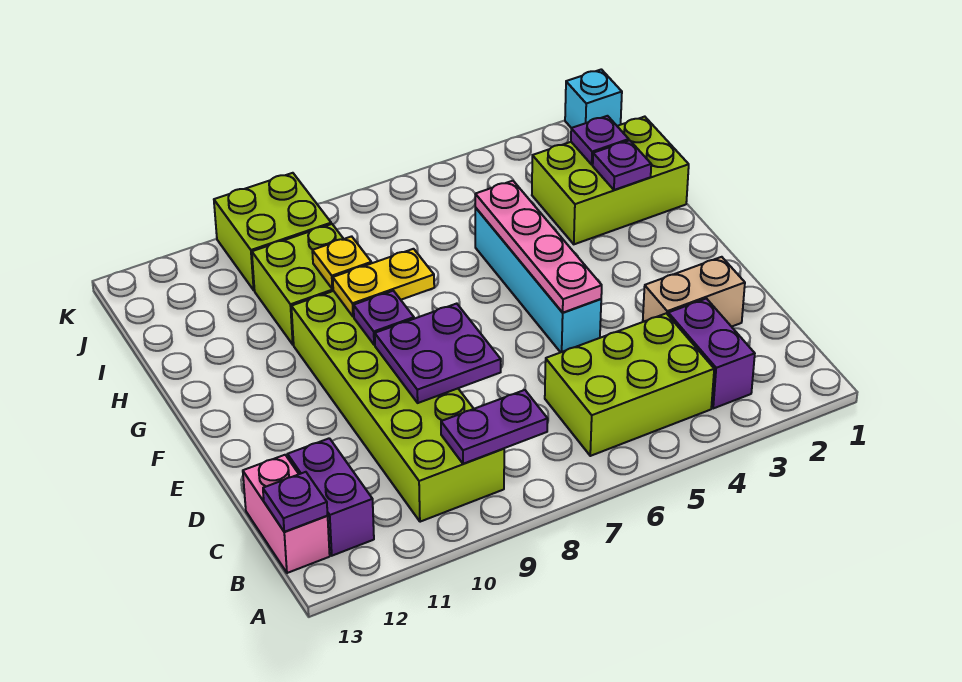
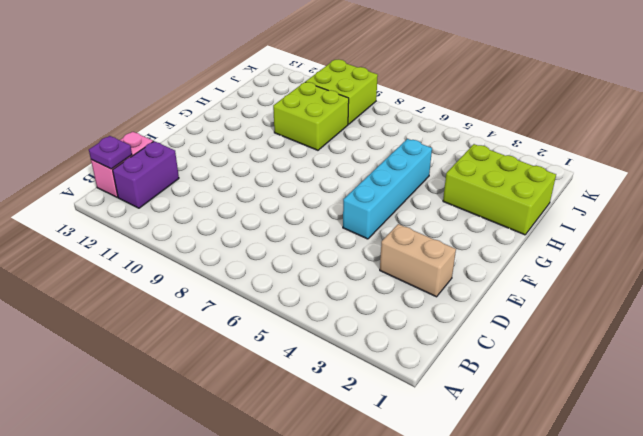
none -> purple brick B3:C3 level 1
none -> lime brick B4:C6 level 1
none -> lime brick B9:G10 level 1

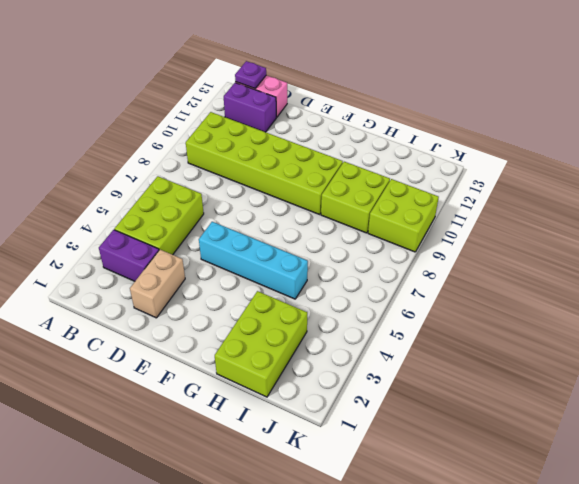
none -> cyan brick K1 level 1
none -> purple plate B8:B9 level 2
none -> purple plate D8:E9 level 2

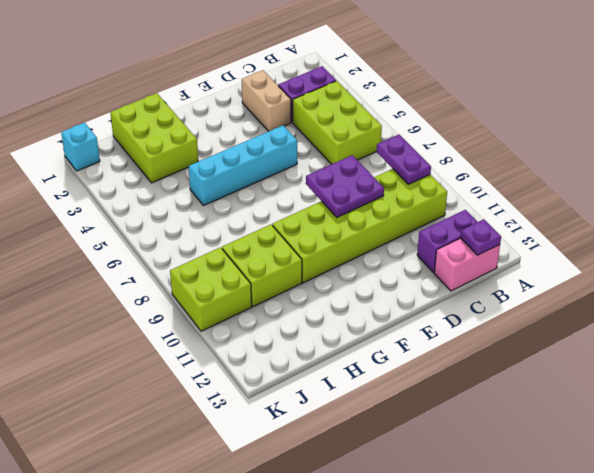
none -> pink plate E5:H5 level 2
none -> purple plate F9 level 2
none -> yellow plate G8:G9 level 2

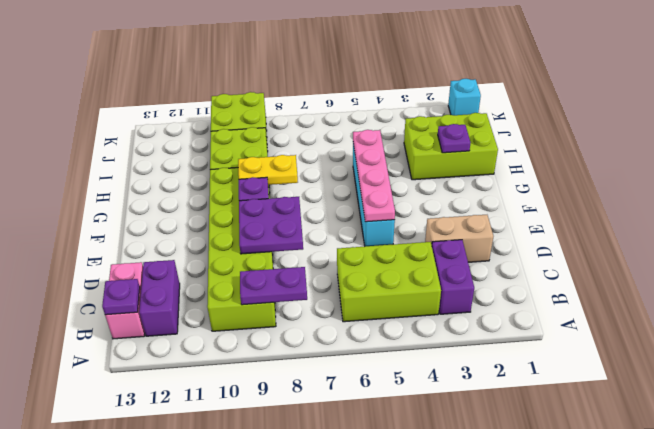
none -> yellow plate H9 level 2
none -> purple plate I2 level 2

